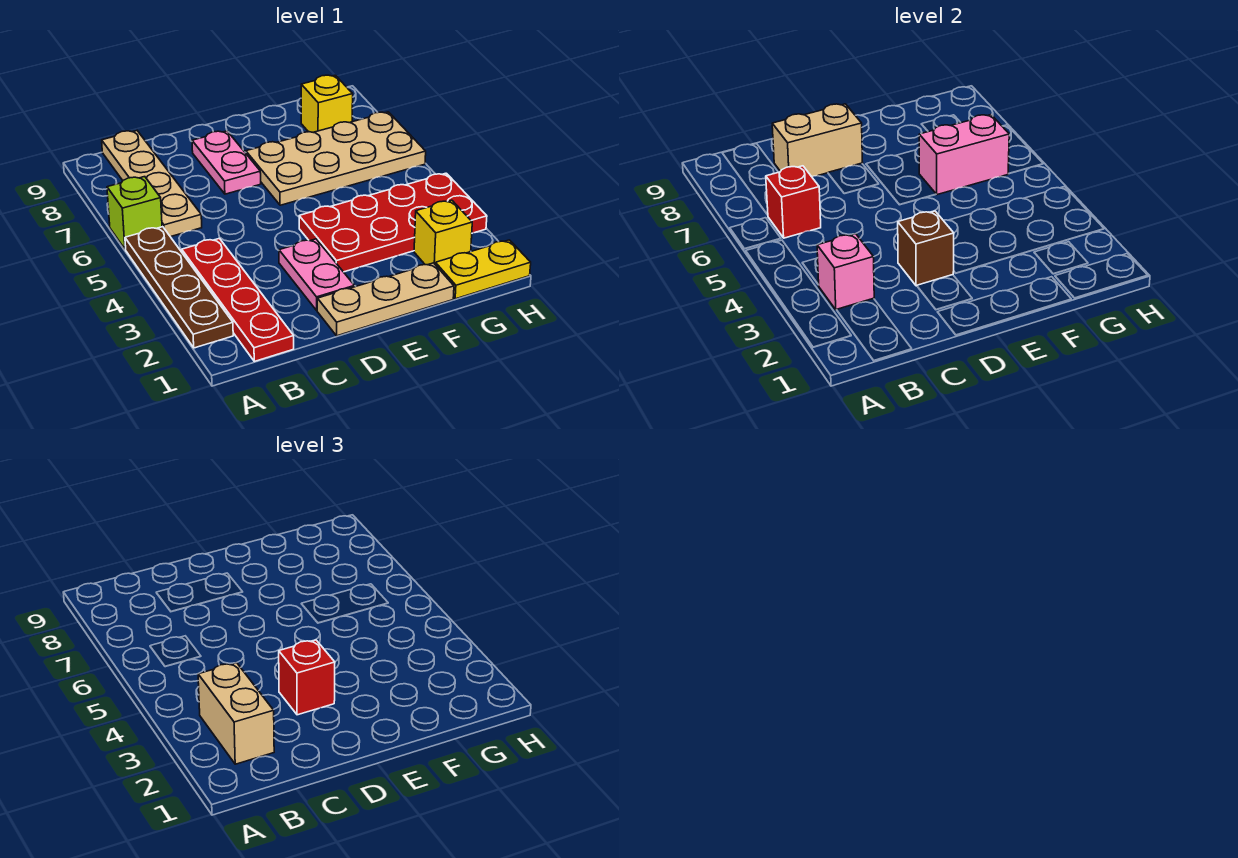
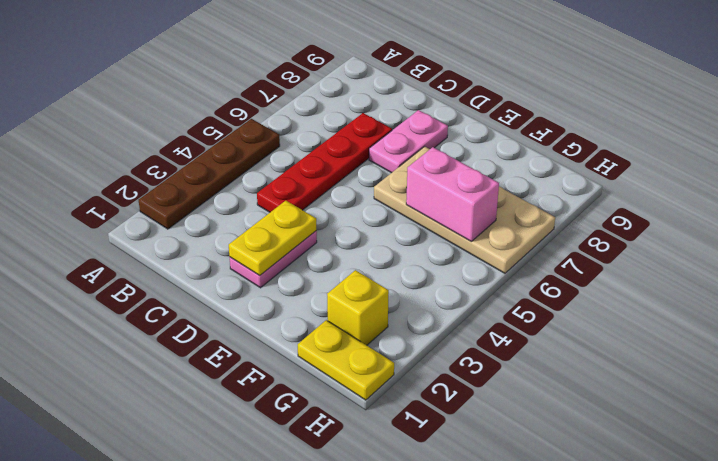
red plate C4:C7 level 1 -> red plate B1:B4 level 1
yellow plate D2:D3 level 2 -> brown brick D3 level 2
none -> lime brick A6 level 1
none -> tan plate B6:B9 level 1
none -> tan plate D1:F1 level 1

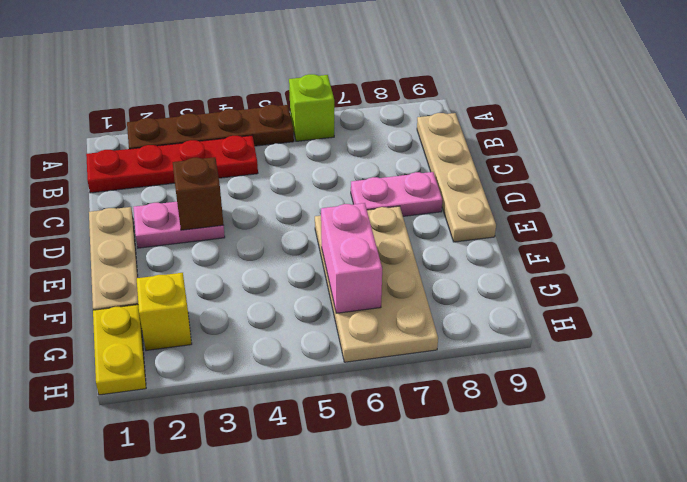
tan plate B9:E9 level 1 -> tan plate B6:B9 level 1
none -> red plate E3:H4 level 1
none -> yellow brick G8 level 1
none -> pink brick B3 level 2

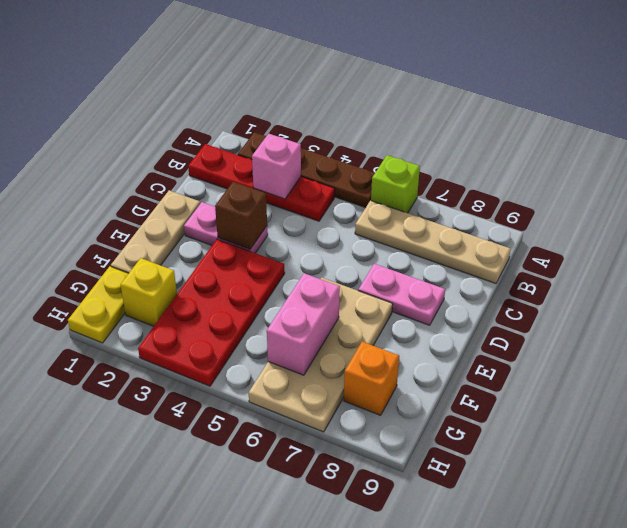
orange brick G8 level 1 -> yellow brick G8 level 1
none -> red brick B6 level 2
none -> tan brick C8:D8 level 2
none -> tan brick B2:B3 level 3

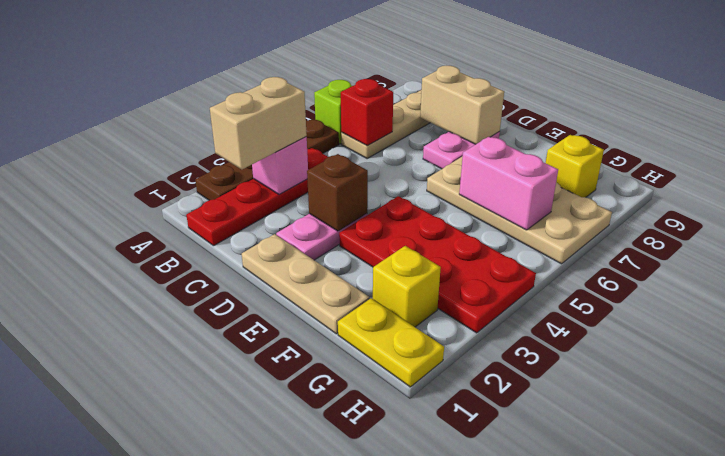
none -> red brick D3 level 3

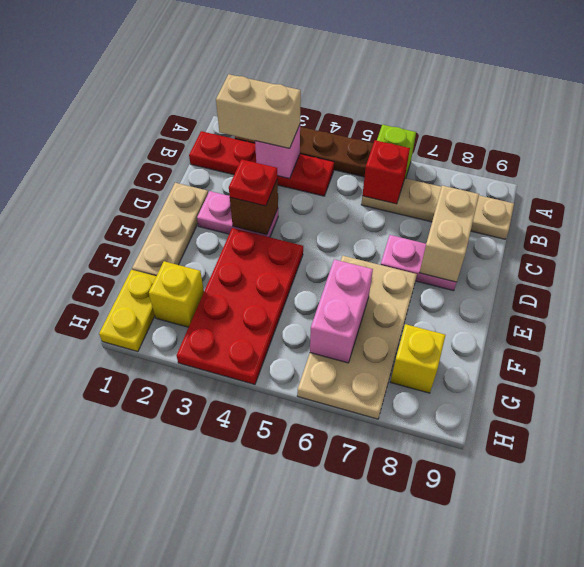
red plate D3 level 3 -> red brick D3 level 3

